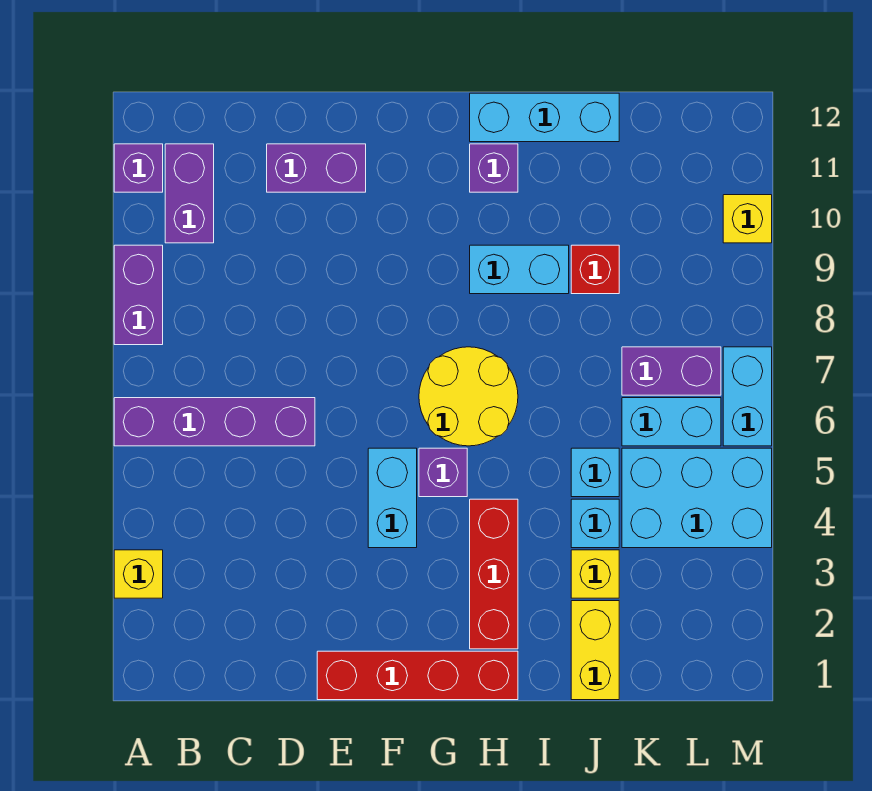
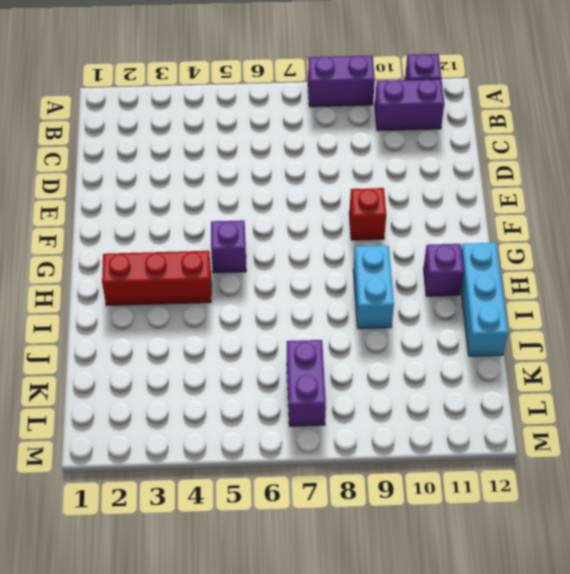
red brick F9 level 1 -> red brick J9 level 1
none -> yellow brick A3 level 1
none -> purple brick A6:D6 level 1
none -> purple brick D11:E11 level 1

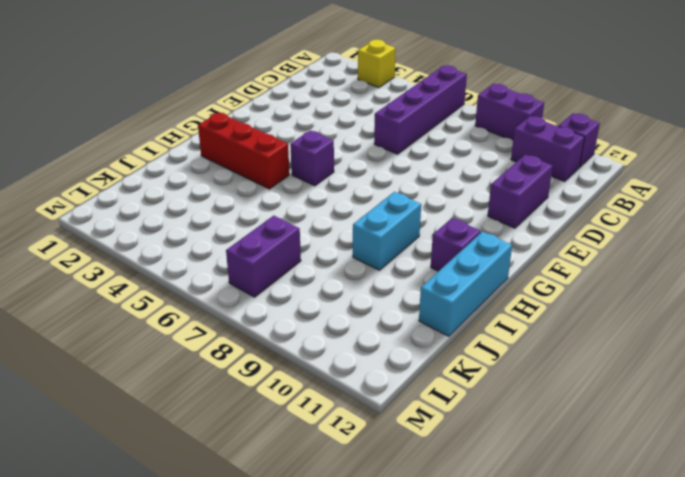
none -> red brick E1:H1 level 1
none -> cyan brick F4:F5 level 1
none -> yellow round brick G6:H7 level 1

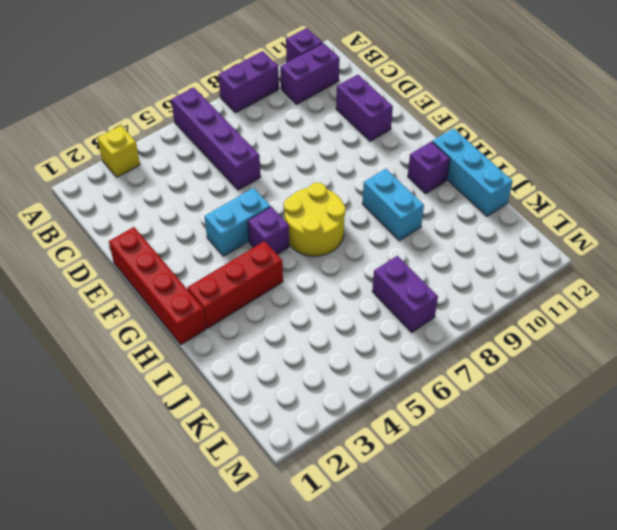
none -> yellow brick J1:J2 level 1
none -> yellow brick J3 level 1
none -> cyan brick J4 level 1

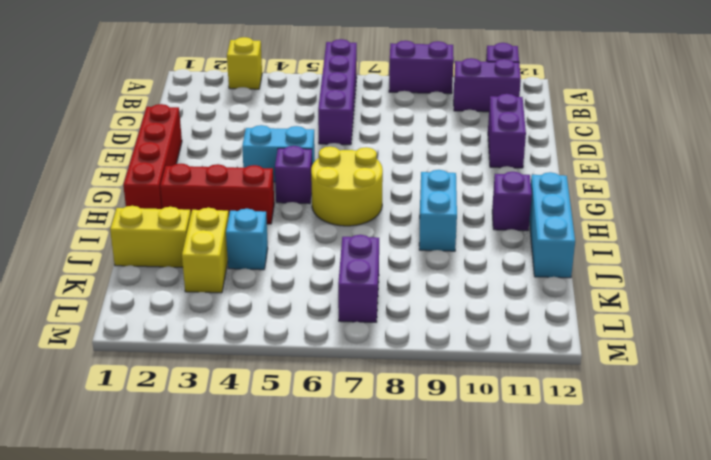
yellow brick J3:K3 level 1 -> yellow brick J3 level 1
none -> cyan brick J5 level 1
none -> red brick J9 level 1
none -> cyan brick K4:M5 level 1

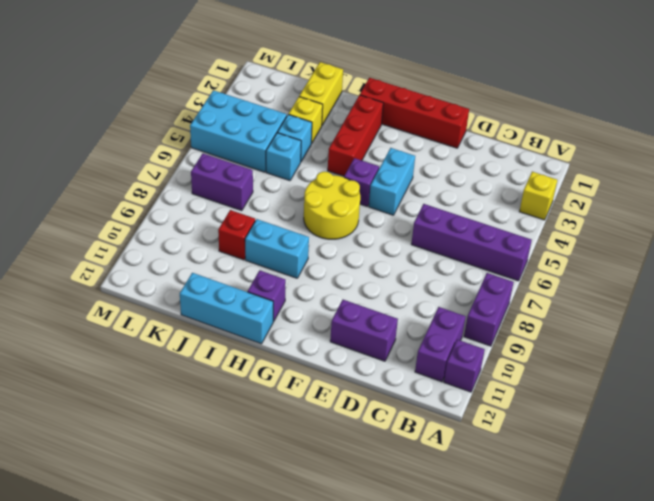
none -> cyan brick K6:L6 level 1
none -> cyan brick M6:M7 level 1
none -> yellow brick M10 level 1

